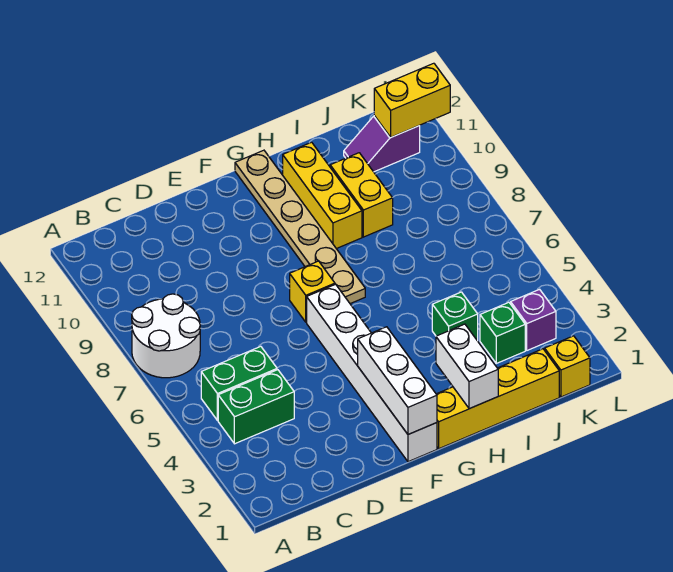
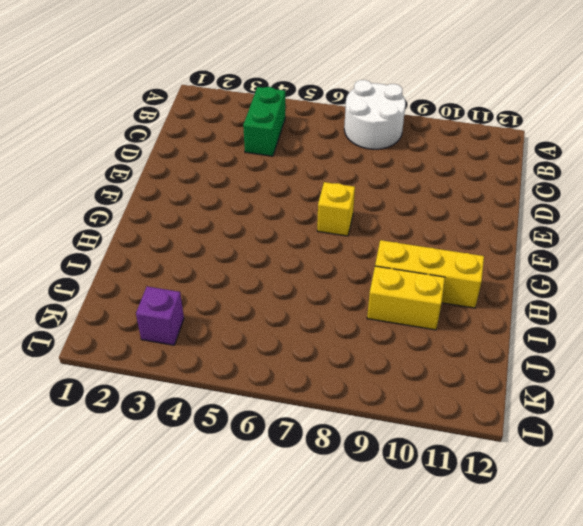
none -> green brick B5:C5 level 1
none -> white brick F1:F6 level 1
none -> yellow brick G1:J1 level 1

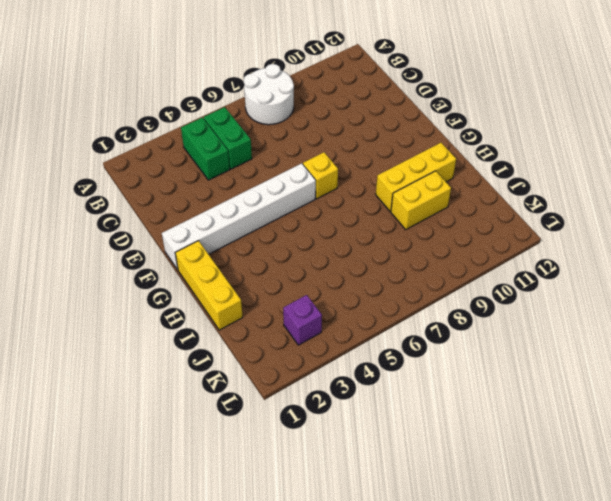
yellow brick G1:I1 level 1 -> yellow brick G1:J1 level 1
none -> tan plate G7:G12 level 1
none -> green brick I4 level 1
none -> green brick J3 level 1

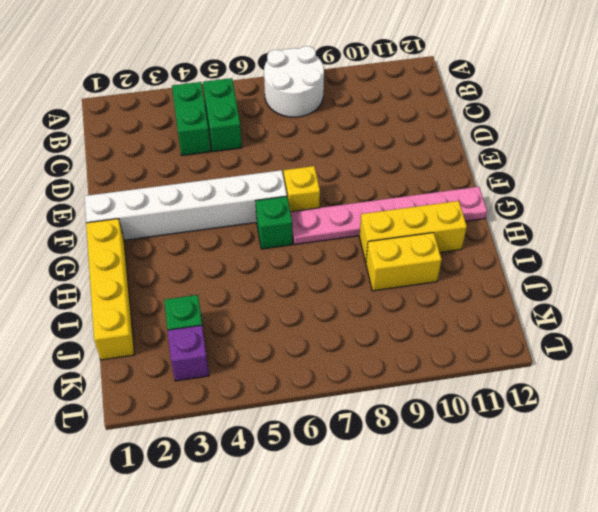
green brick G6 level 1 -> green brick I4 level 1
pink plate G7:G12 level 1 -> tan plate G7:G12 level 1
none -> purple slope J11:K11 level 1 top K
none -> yellow brick K1 level 1
none -> white brick F1:F3 level 2

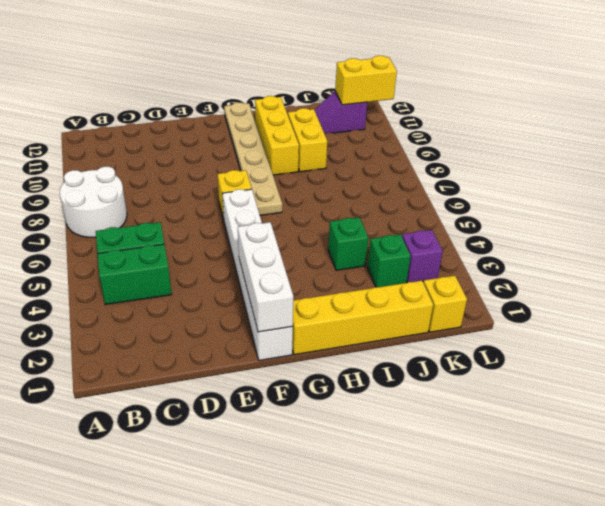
none -> white brick H1:H2 level 2

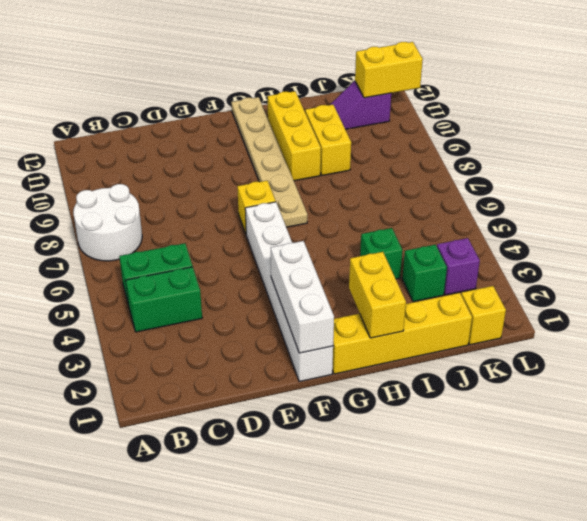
yellow brick H1:H2 level 2 -> white brick H1:H2 level 2

